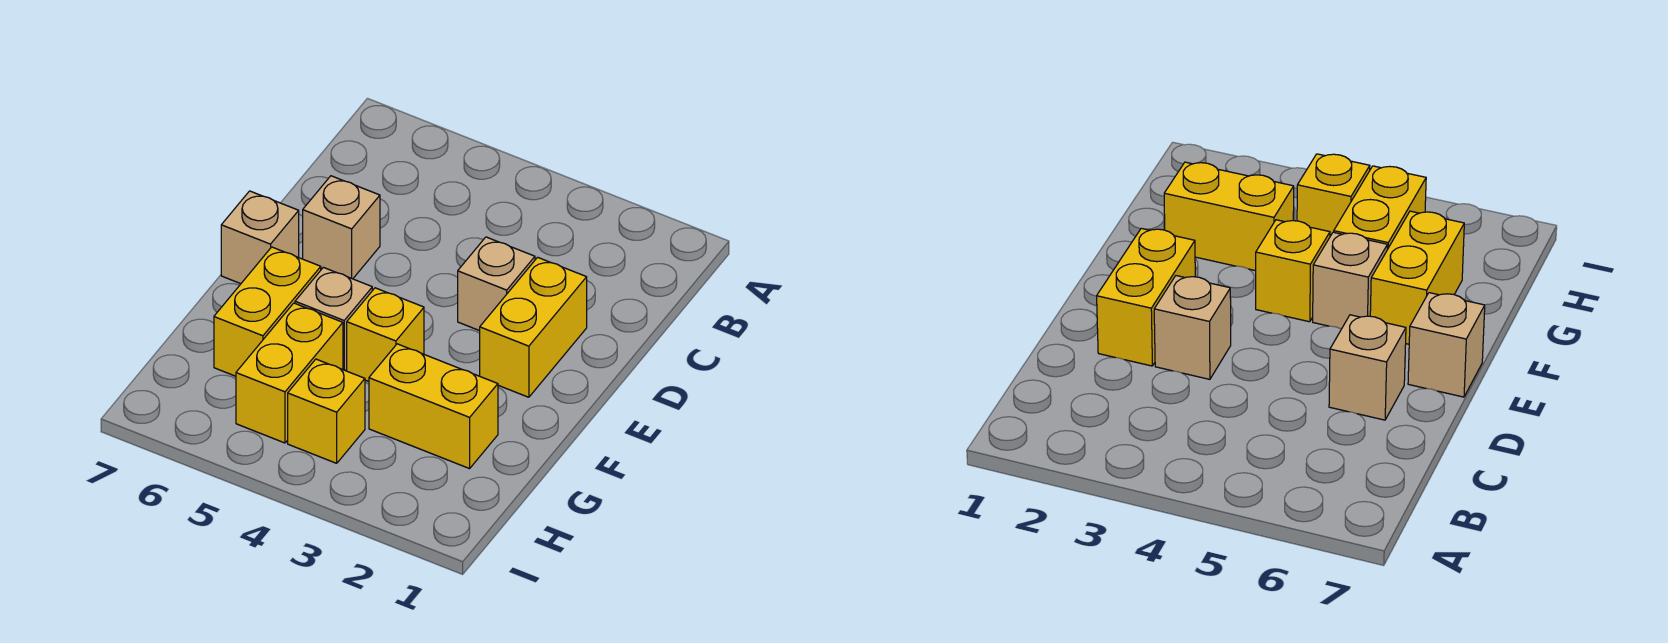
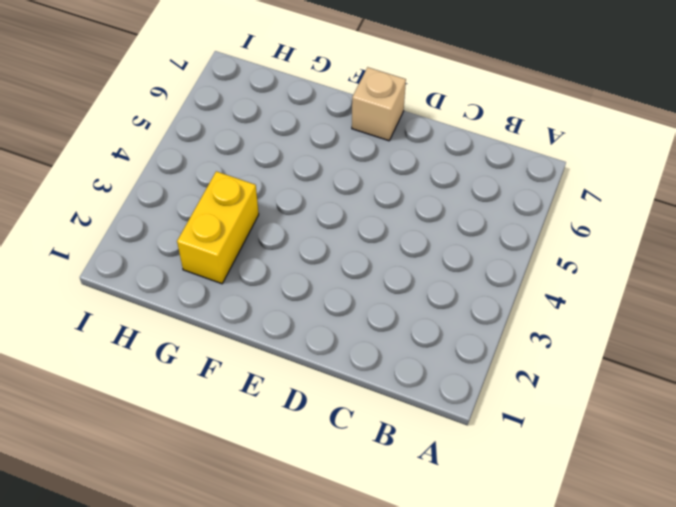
none -> yellow brick D2:E2 level 1
none -> tan brick D3 level 1

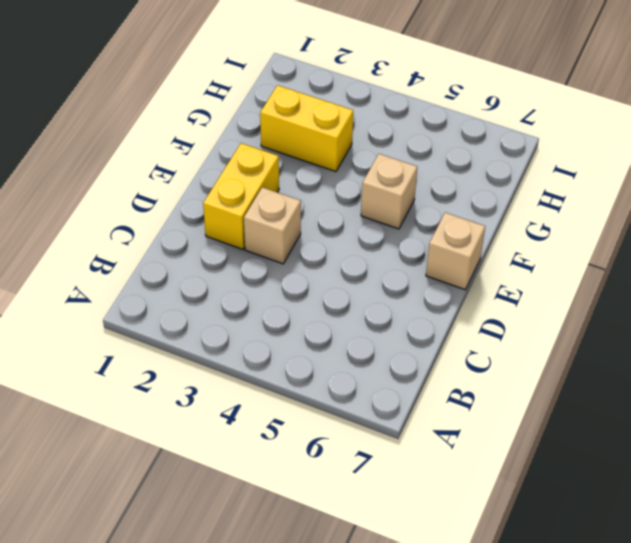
none -> tan brick D6 level 1
none -> yellow brick F4 level 1

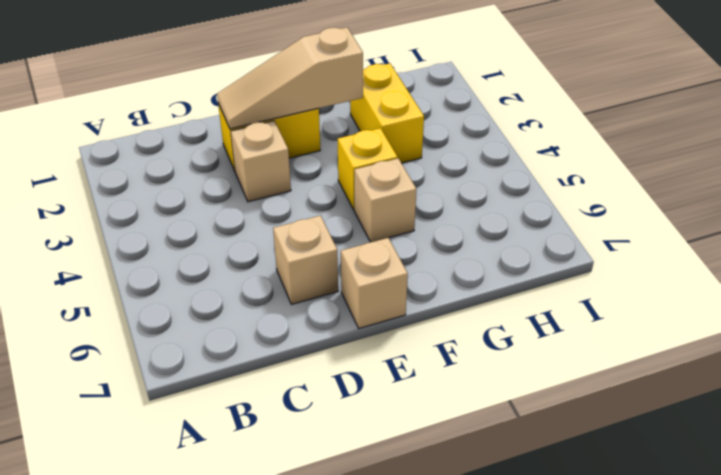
tan slope D2:F2 level 2 top F -> none
none -> yellow brick F6:G6 level 1
none -> yellow brick G5:H5 level 1

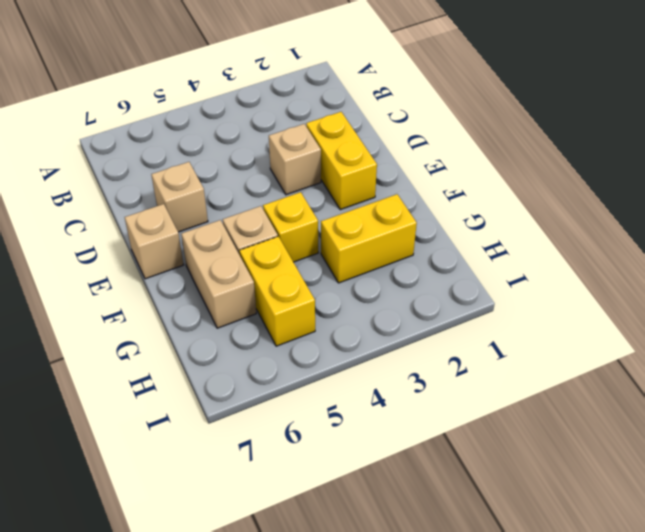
tan brick F6:G6 level 1 -> yellow brick F6:G6 level 1
none -> yellow brick H4 level 1

